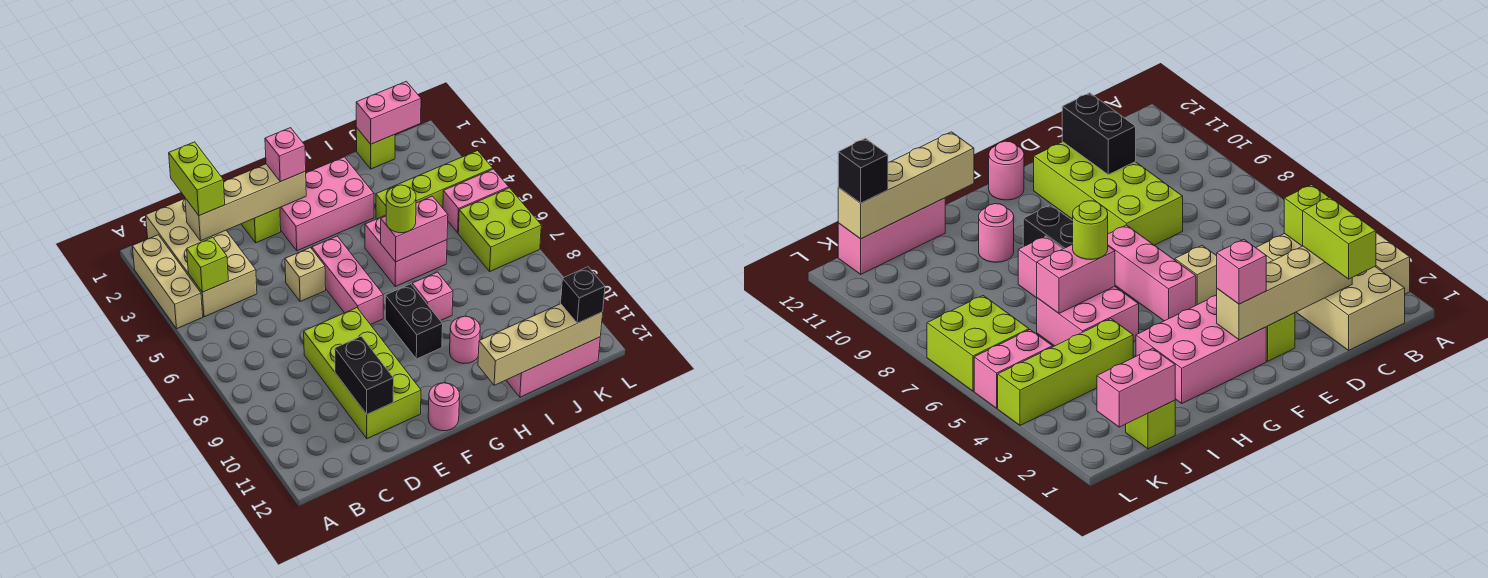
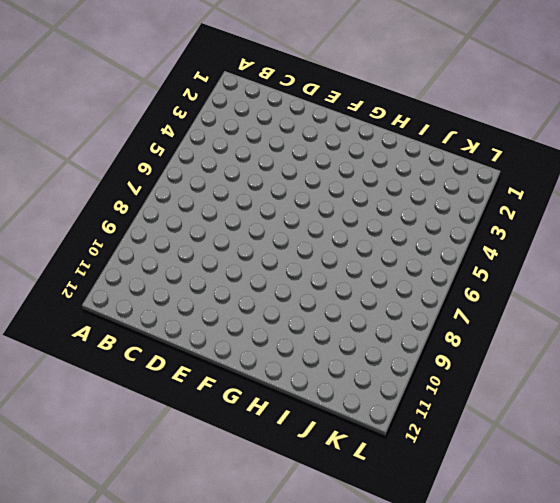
none -> tan brick A2:A4 level 1
none -> tan brick B1:C4 level 1
none -> lime brick D8:E11 level 1

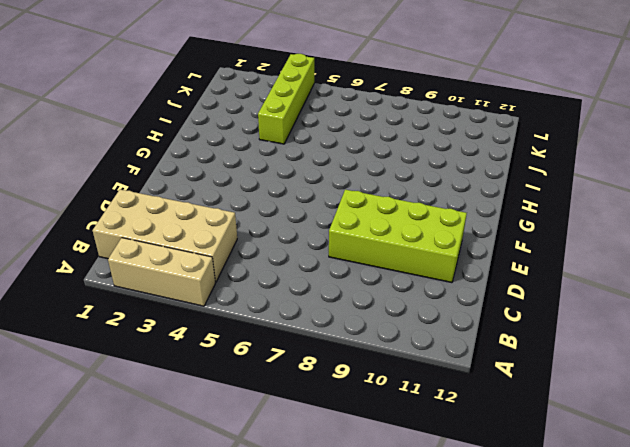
none -> lime brick E2 level 1
none -> tan brick E5 level 1
none -> pink brick F2:H3 level 1

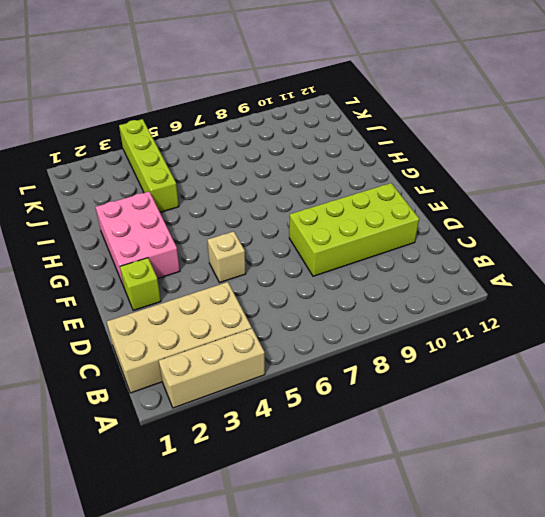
none -> pink brick F5:F7 level 1
none -> pink round brick F12 level 1
none -> black brick G8:G9 level 1

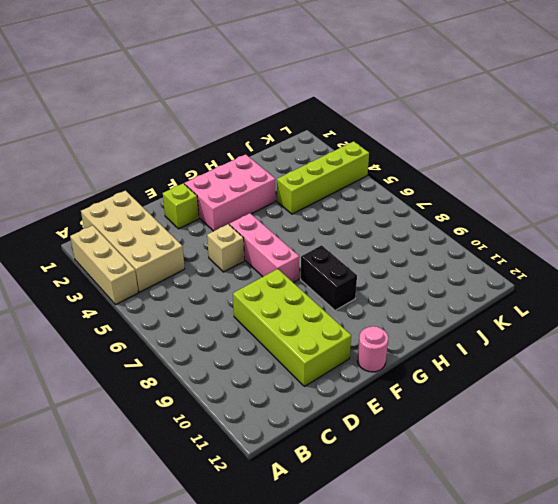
none -> pink brick H5:I6 level 1
none -> pink brick H8 level 1
none -> pink round brick H10 level 1

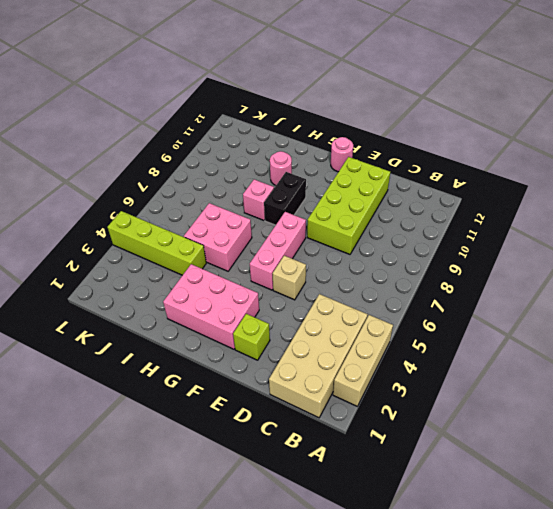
none -> pink brick I12:K12 level 1
none -> lime brick J1 level 1
none -> pink brick K5:L5 level 1

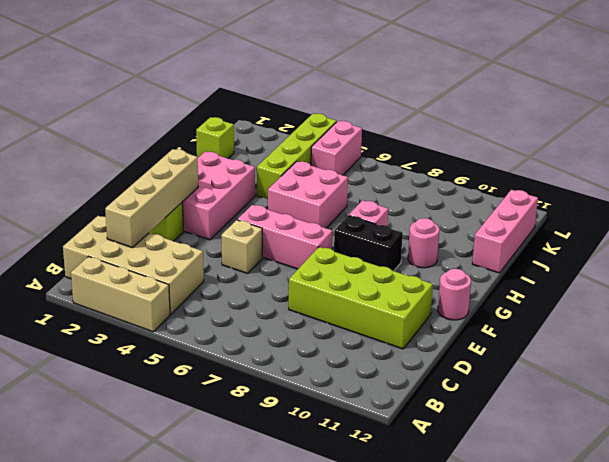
none -> lime brick K6:L7 level 1
none -> lime brick B4 level 2
none -> black brick D10:D11 level 2

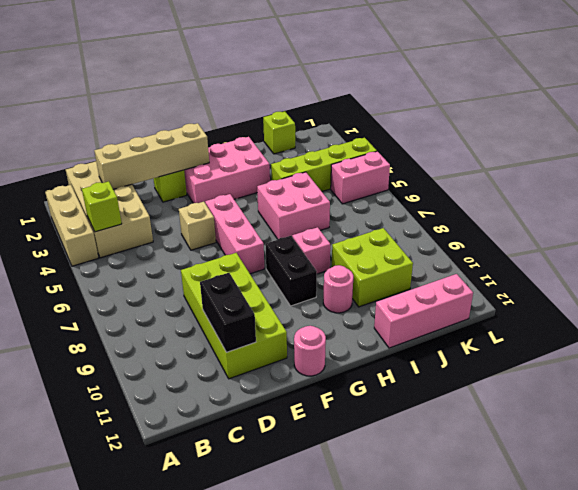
lime brick I9:J10 level 1 -> lime brick K6:L7 level 1
none -> pink brick H6:I6 level 2
none -> tan brick H12:K12 level 2
none -> pink brick J1:K1 level 2

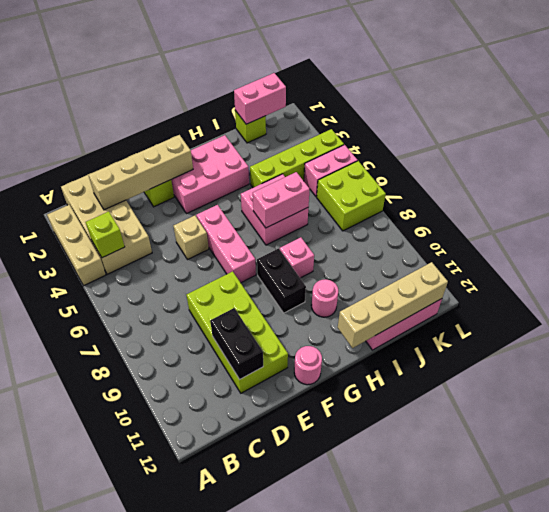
none -> lime brick C1:C2 level 3
none -> pink brick F2 level 3
none -> lime round brick H6 level 3

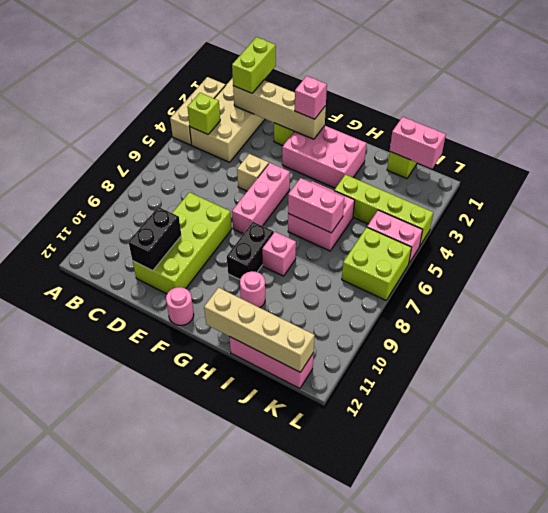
none -> lime round brick H6 level 3
none -> black brick K12 level 3

